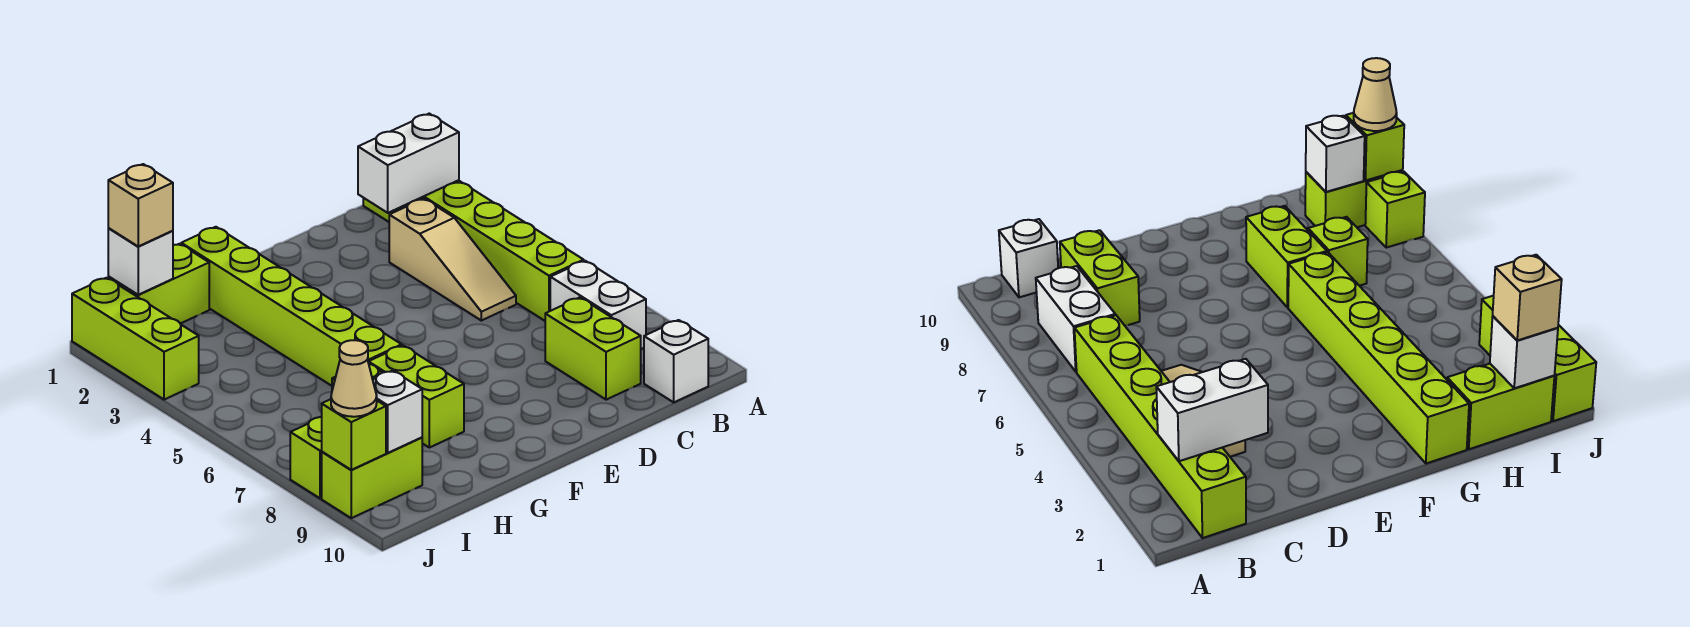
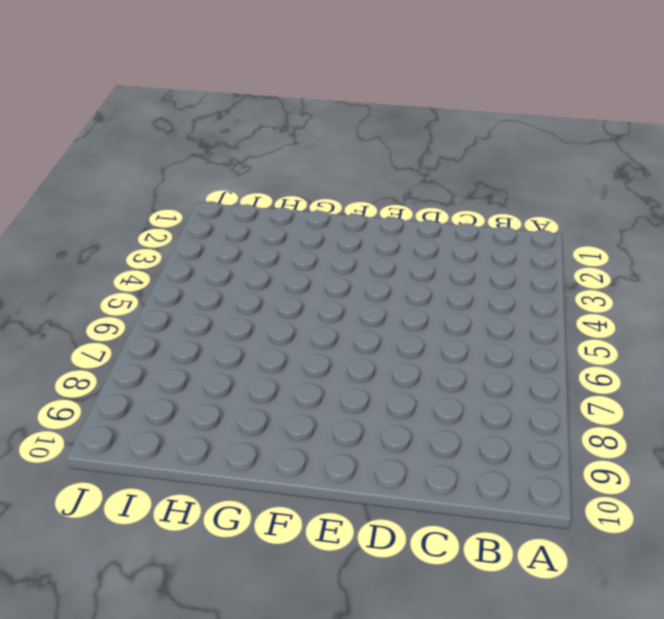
none -> lime brick B1:B6 level 1
none -> white brick B7:B8 level 1
none -> white brick B10 level 1

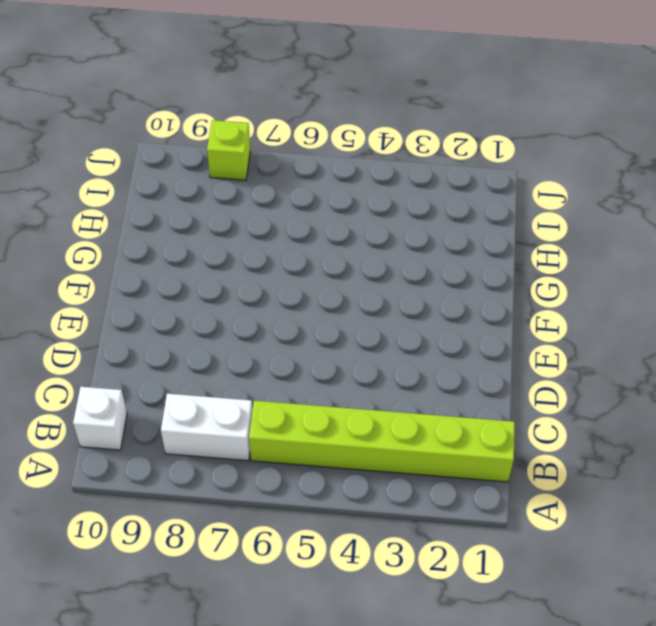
none -> tan slope C3:C5 level 1 top 3
none -> lime brick C8:C9 level 1
none -> lime brick G1:G6 level 1

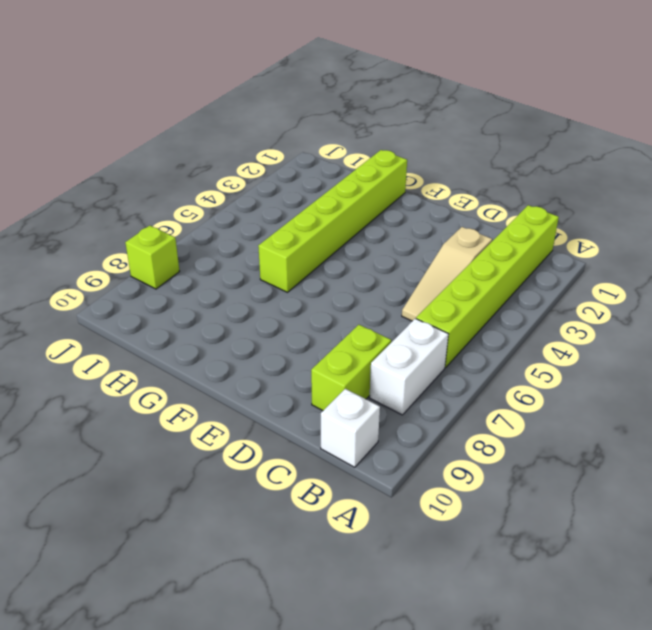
none -> lime brick G7:G8 level 1
none -> lime brick H1:I1 level 1
none -> lime brick H7 level 1

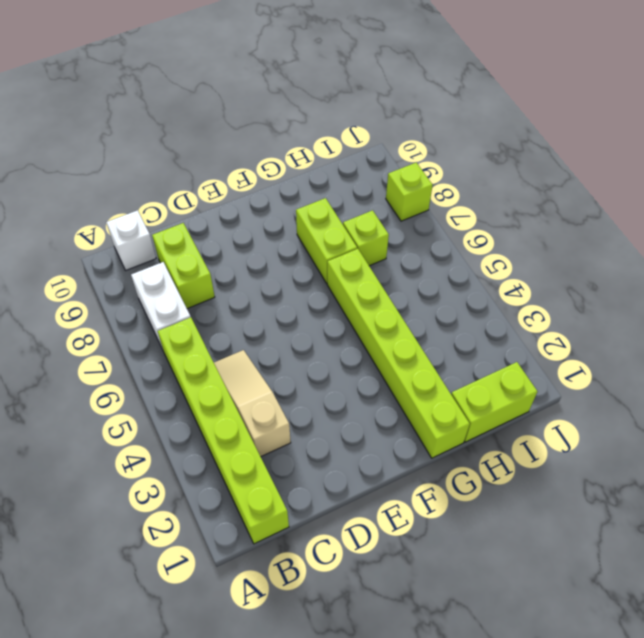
none -> lime brick I9:J9 level 1
none -> lime brick J1:J3 level 1
none -> white brick B2:C2 level 2

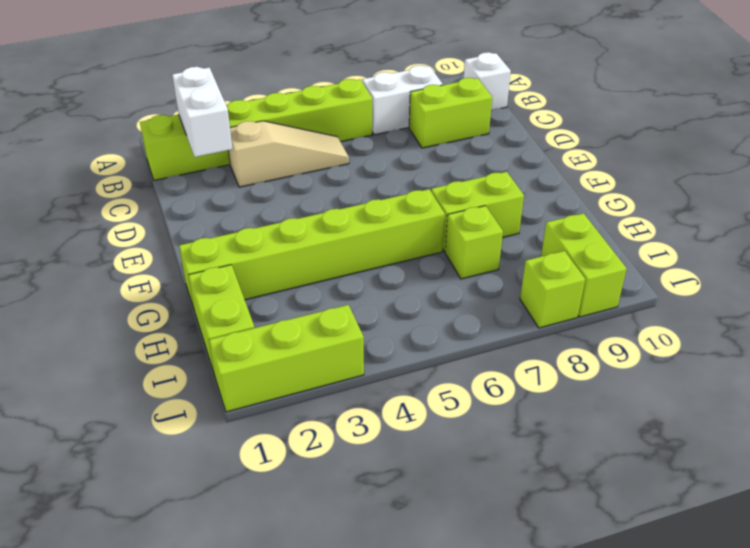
none -> white brick I1 level 2
none -> white brick I9 level 2
none -> lime brick J9 level 2

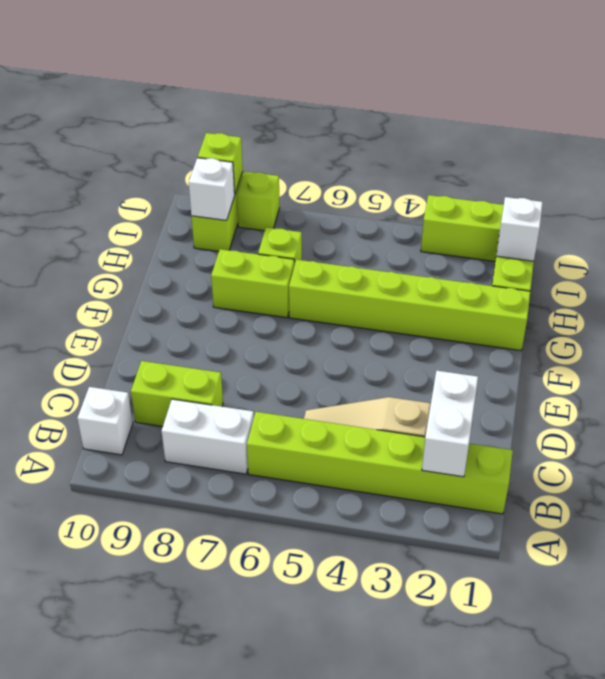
none -> tan brick I1 level 3
none -> tan cone J9 level 3

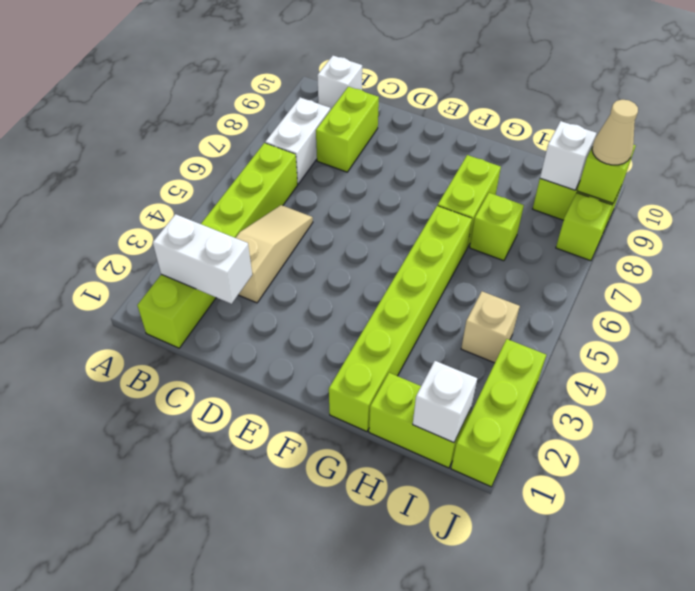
tan brick I4 level 1 -> tan brick I1 level 3

